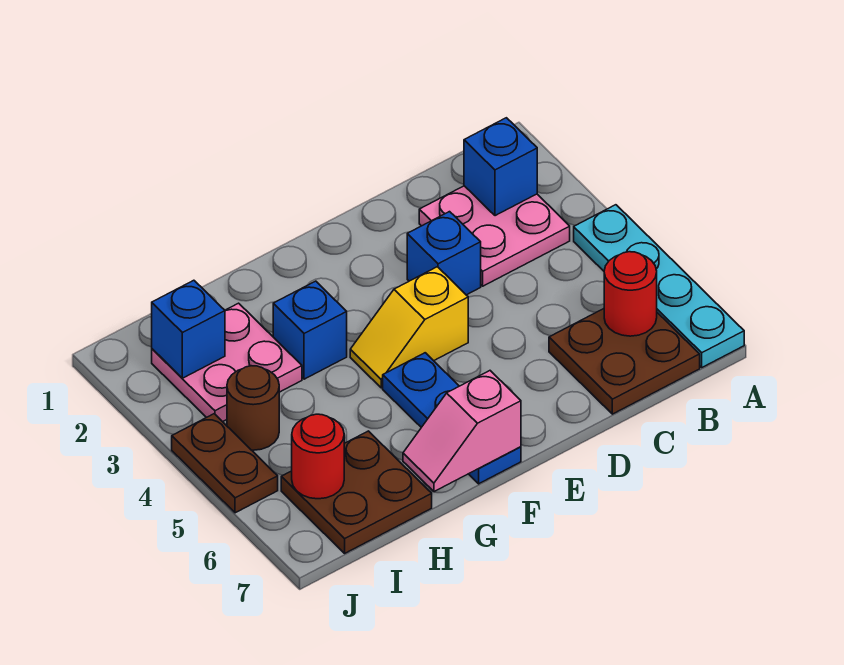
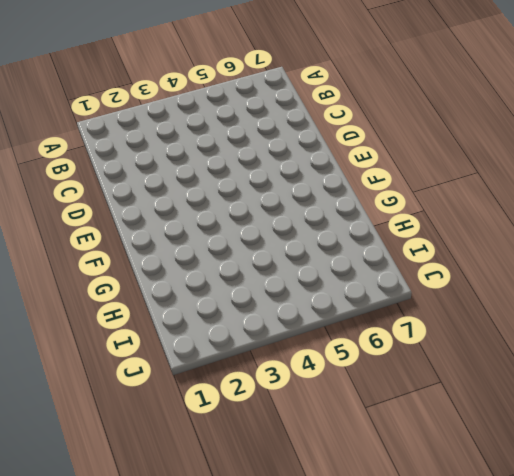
none -> cyan plate A4:A7 level 1
none -> pink plate B2:C3 level 1
none -> brown plate B6:C7 level 1

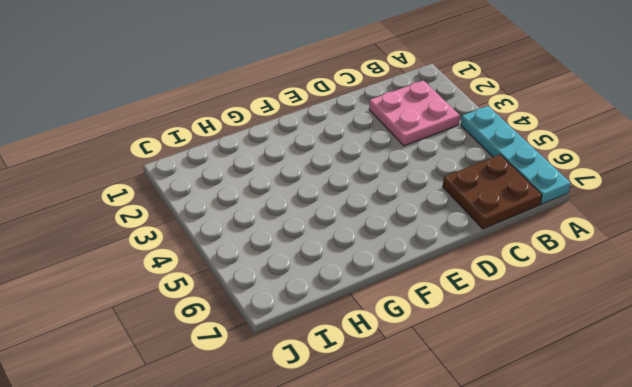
none -> blue brick D3 level 1
none -> yellow slope E4:F4 level 1 top E
none -> blue plate F5:F7 level 1

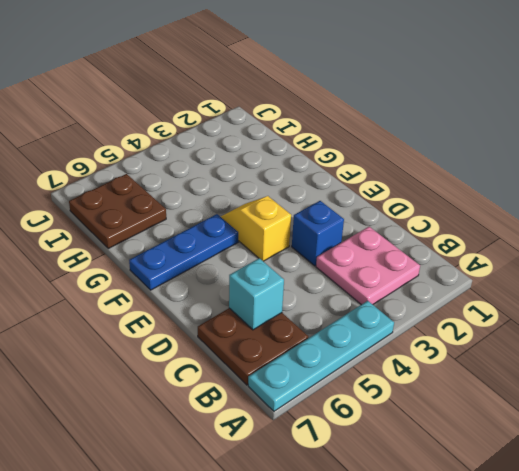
cyan brick C6 level 2 -> none
none -> blue brick G3 level 1
none -> pink plate H2:I3 level 1
none -> brown round brick I4 level 1

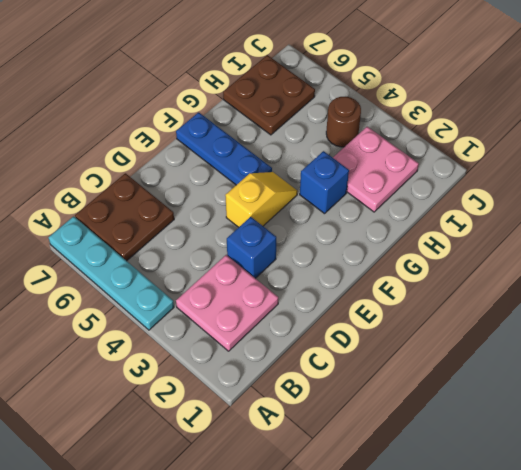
none -> brown plate J4:J5 level 1
none -> blue brick B2 level 2
none -> red round brick B6 level 2

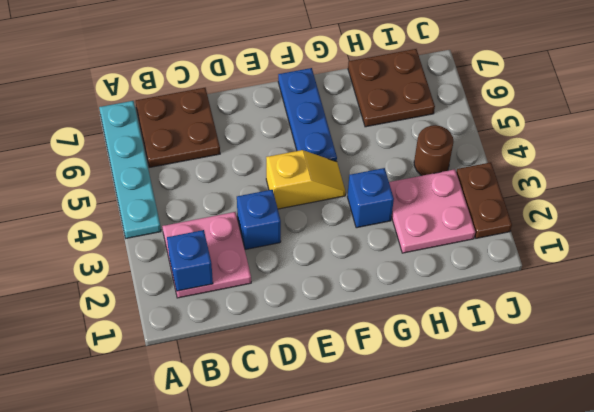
brown plate J2:J3 level 1 -> brown plate J4:J5 level 1
none -> red round brick B6 level 2
none -> pink slope F7:G7 level 2 top F
none -> blue brick I2 level 2

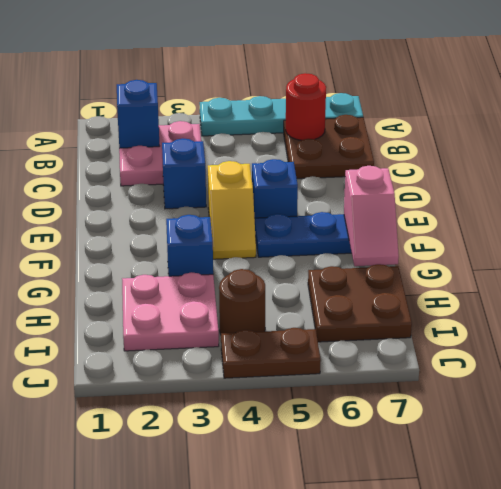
blue brick E5 level 1 -> blue brick I2 level 2
none -> red round brick I6 level 2

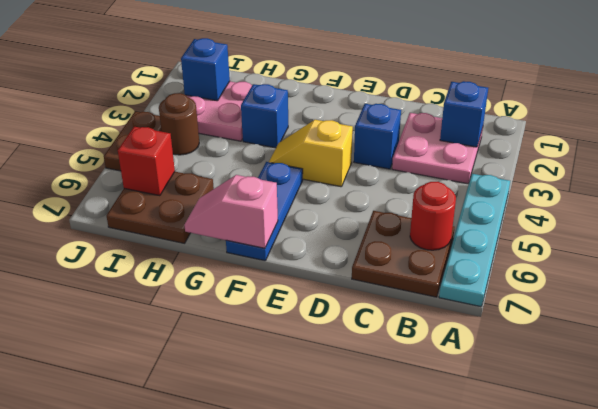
red brick I6 level 2 -> red round brick I6 level 2

